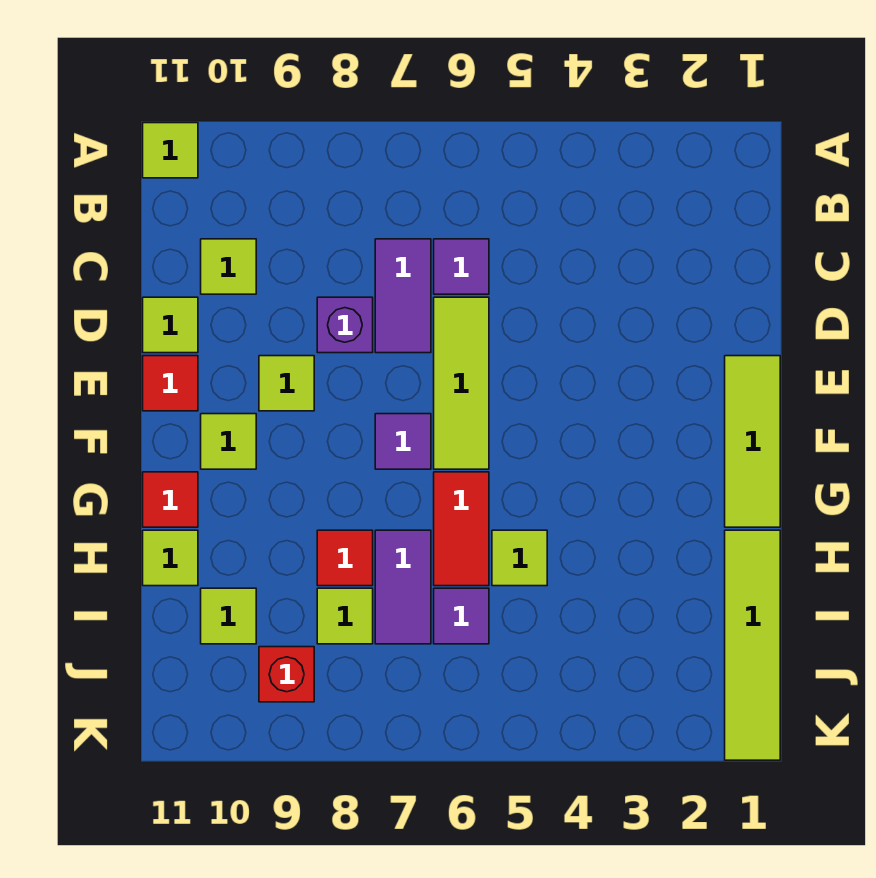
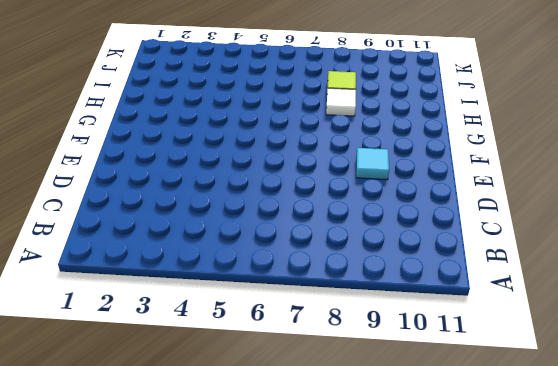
cyan tile E9 level 1 -> lime tile E9 level 1
white tile H8 level 1 -> red tile H8 level 1
none -> lime tile A11 level 1
none -> purple tile C6 level 1
none -> purple tile C7:D7 level 1

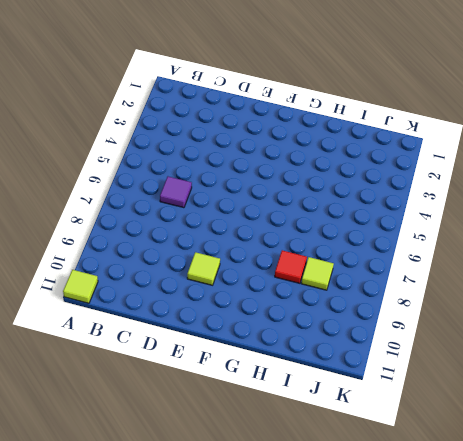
none -> purple tile C7:D7 level 1
none -> lime tile C10 level 1
none -> lime tile D6:F6 level 1

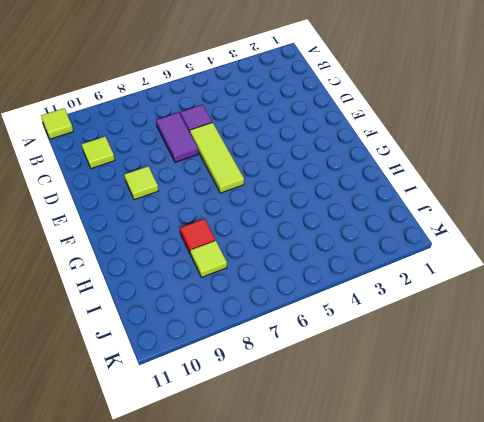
none -> purple brick D8 level 1
none -> lime tile D11 level 1
none -> lime tile E1:G1 level 1

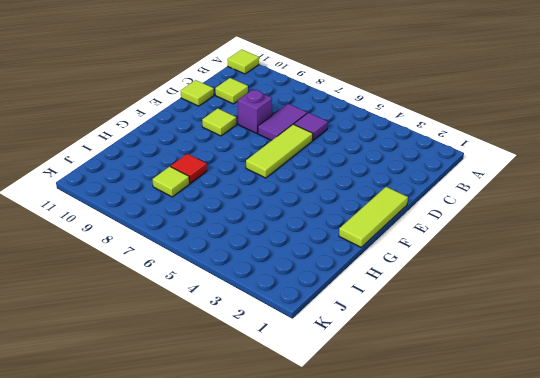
none -> red tile E11 level 1
none -> purple tile F7 level 1
none -> lime tile F10 level 1

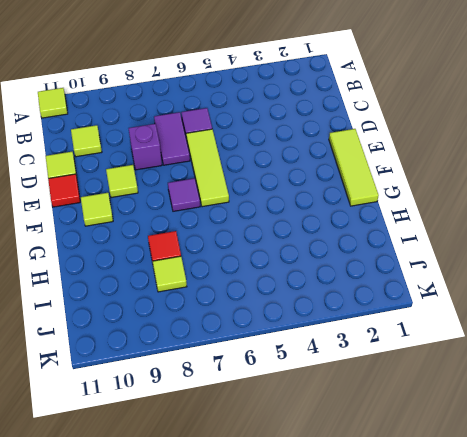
none -> red tile G6:H6 level 1
none -> red tile G11 level 1
none -> lime tile H1:K1 level 1

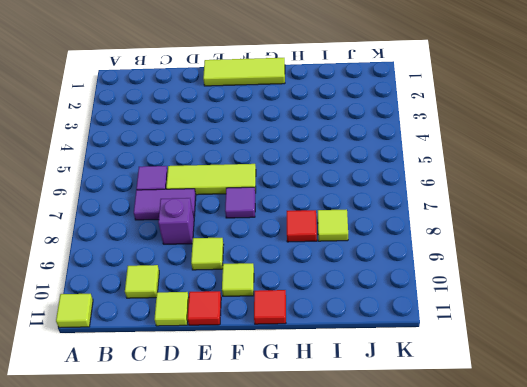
none -> red tile G6:H6 level 1
none -> lime tile H1:K1 level 1
none -> lime tile H5 level 1

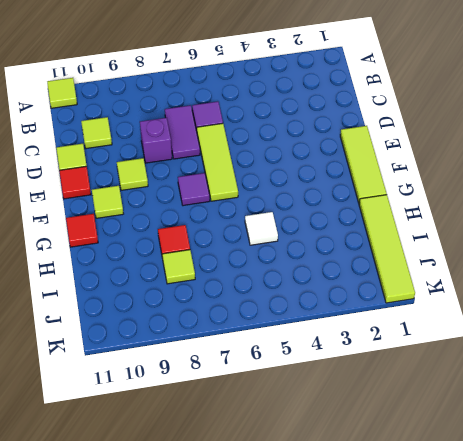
white tile H5 level 1 -> lime tile H5 level 1
none -> red tile G6:H6 level 1
none -> purple tile H7:I7 level 1
none -> lime tile H11 level 1

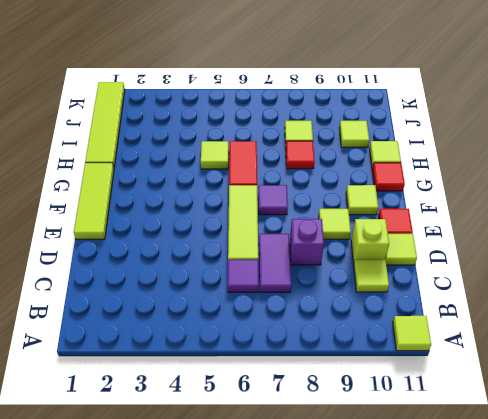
lime brick D10 level 1 -> none
none -> purple tile H7:I7 level 1
none -> purple tile I6 level 1
none -> red brick J9 level 1

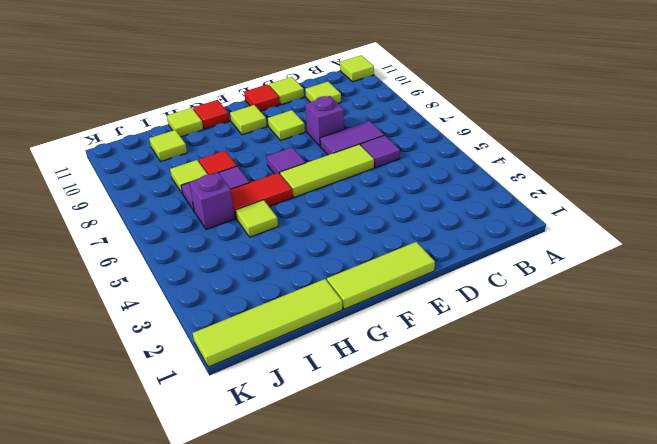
purple brick I6 level 1 -> purple tile I6 level 1
none -> red brick J9 level 1

